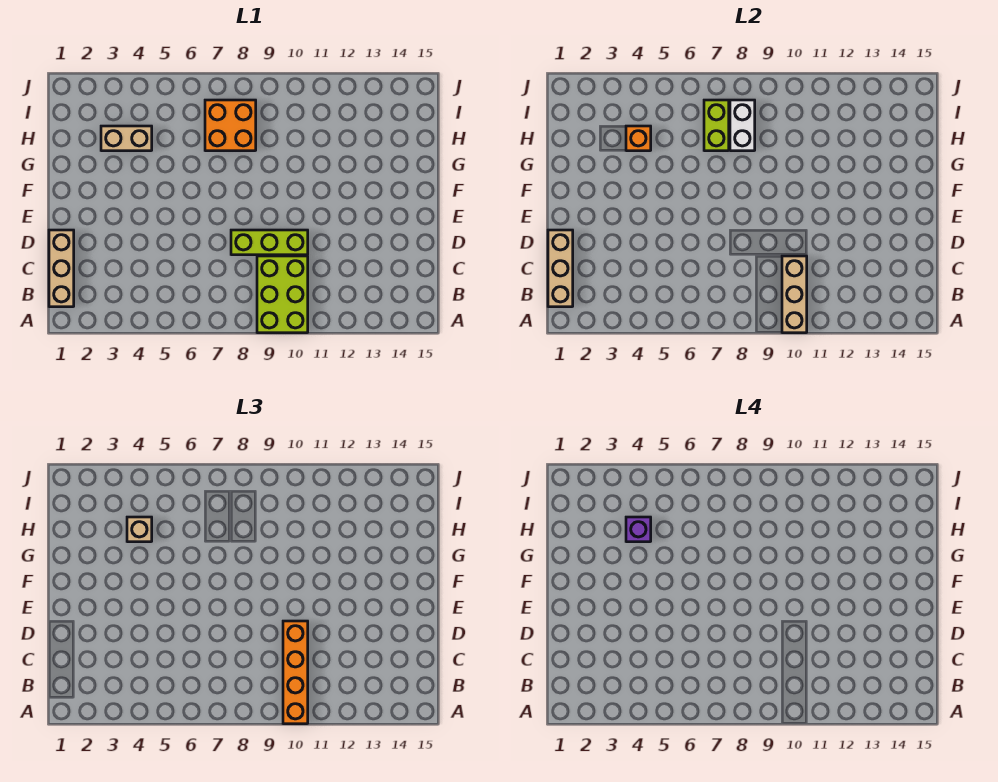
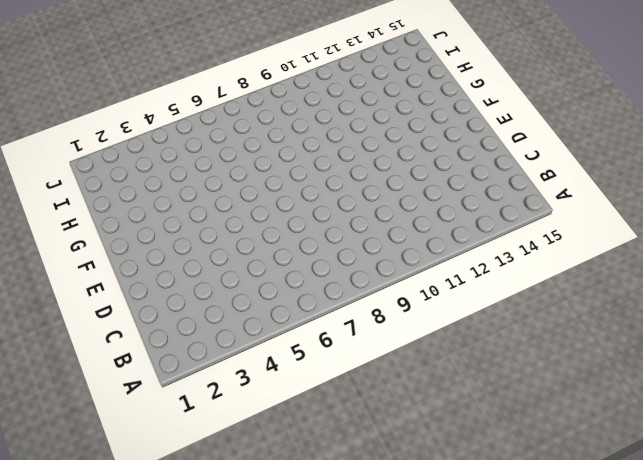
none -> lime brick A9:C10 level 1
none -> tan brick B1:D1 level 1
none -> lime brick D8:D10 level 1

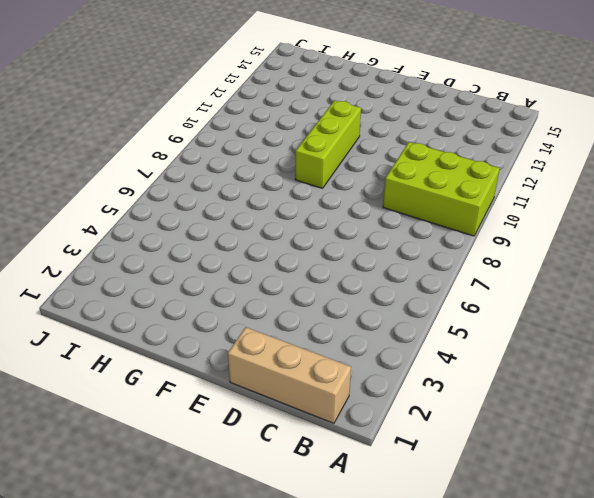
lime brick F9:F11 level 1 -> lime brick D8:D10 level 1
none -> tan brick H3:H4 level 1
none -> orange brick H7:I8 level 1
none -> tan brick A10:C10 level 2

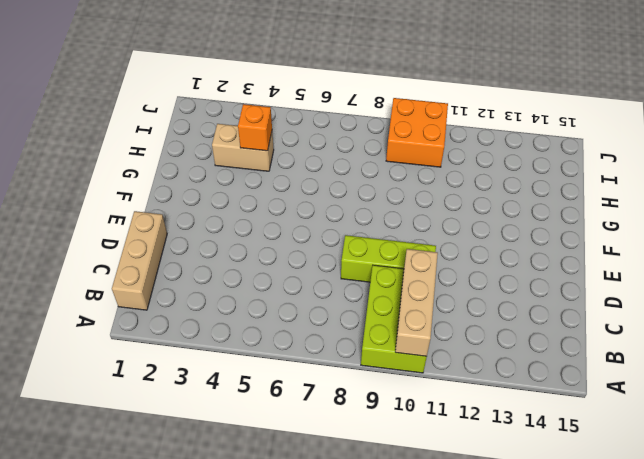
orange brick I9:J10 level 1 -> orange brick H7:I8 level 1
none -> tan brick B1:D1 level 2
none -> lime brick H7:I7 level 2
none -> white brick H8:I8 level 2

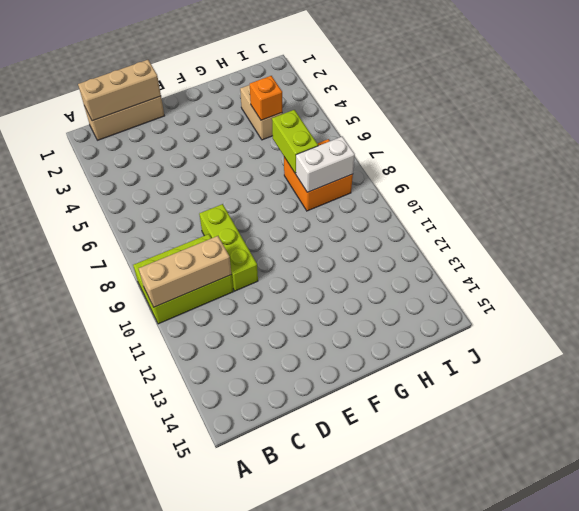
lime brick H6:H7 level 2 -> lime brick H7:I7 level 2
none -> orange brick A10:D10 level 3
none -> tan brick H4 level 3
none -> purple brick H4 level 4

